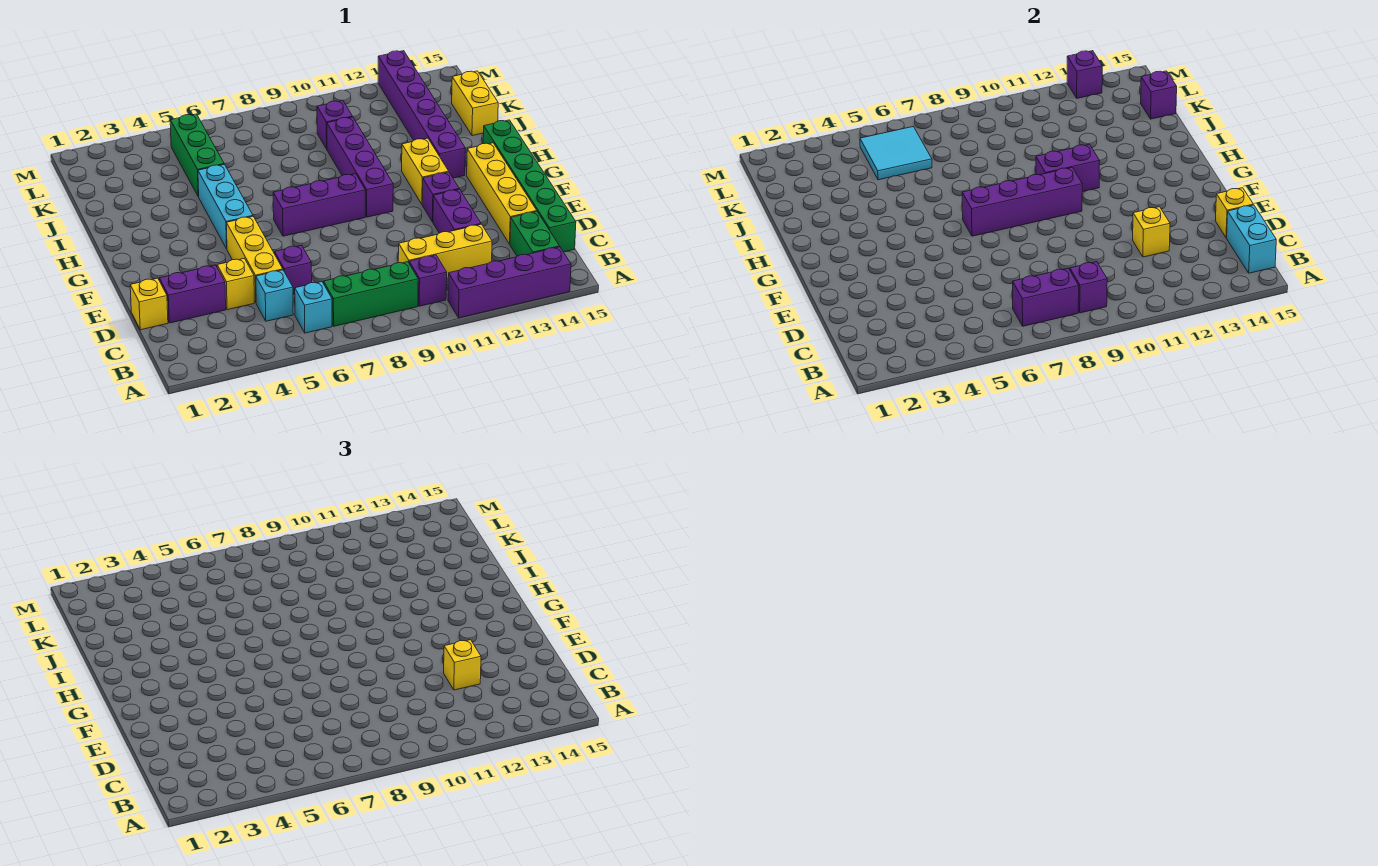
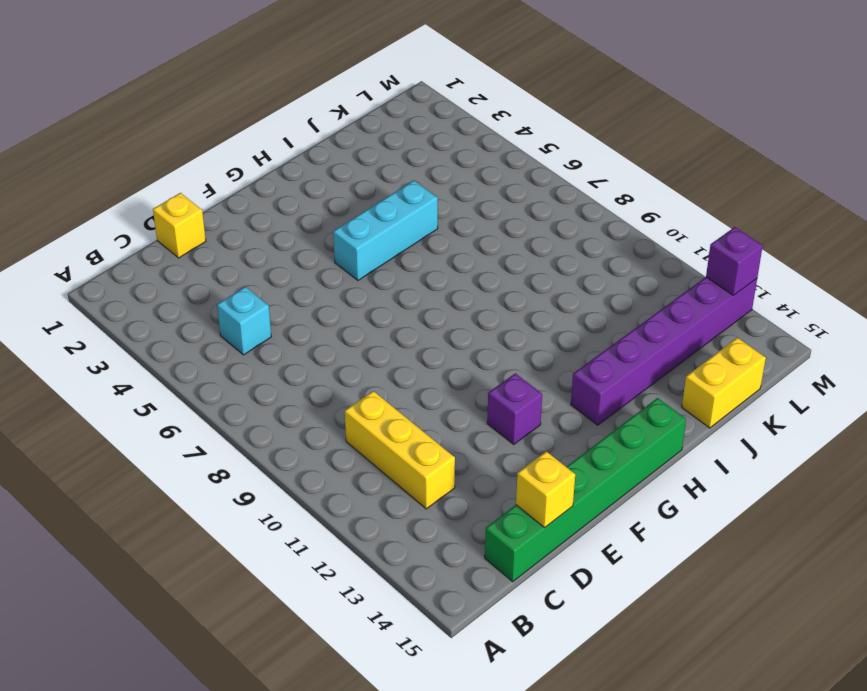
none -> purple brick A11:A14 level 1
none -> cyan brick B6 level 1
none -> green brick B7:B9 level 1
none -> purple brick B10 level 1

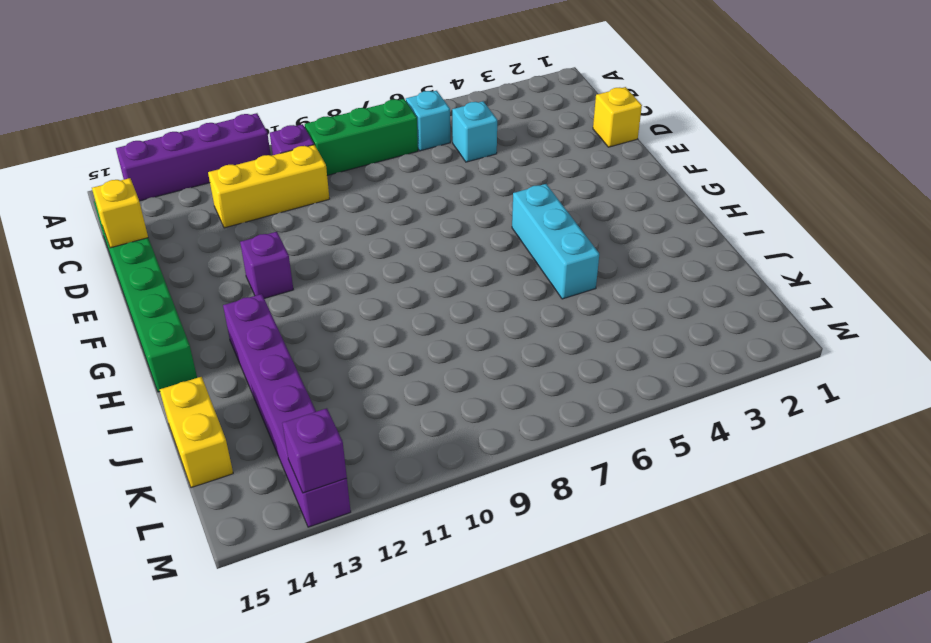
none -> green brick B14:C14 level 1
none -> purple brick D2:D3 level 1
none -> yellow brick D4 level 1
none -> yellow brick D5:F5 level 1

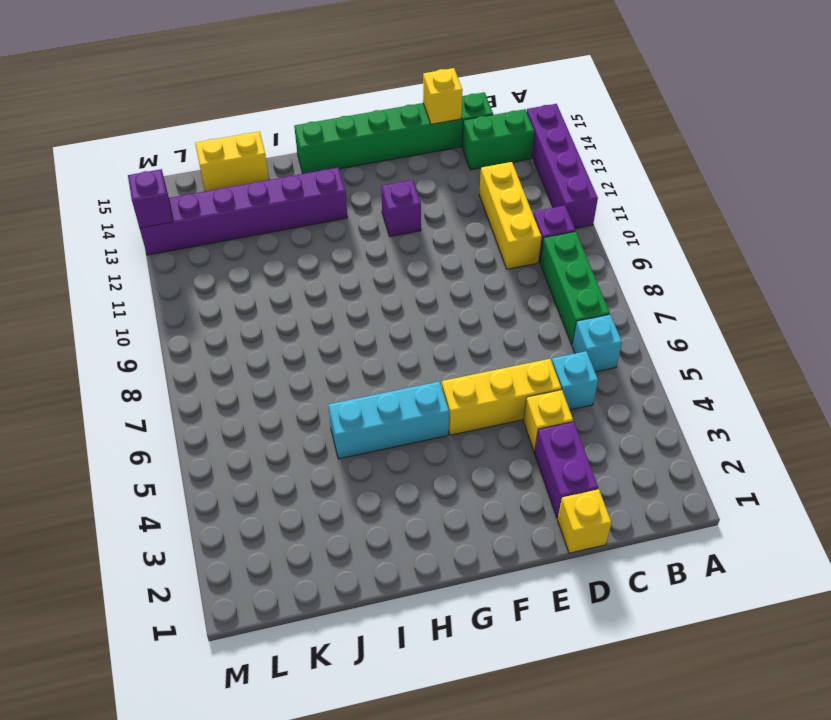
none -> purple brick D6 level 1
none -> purple brick D12:E12 level 1
none -> yellow brick D14:G14 level 1
none -> purple brick G7:G9 level 1

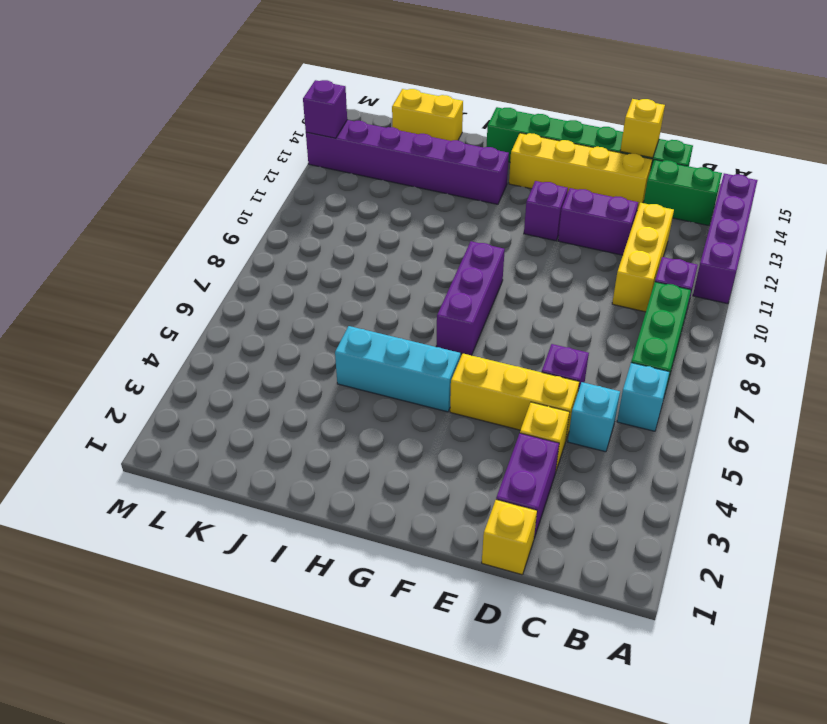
none -> purple brick G10:J10 level 1
none -> yellow brick G12:H12 level 1
none -> green brick J5:L5 level 1
none -> purple brick K10 level 1

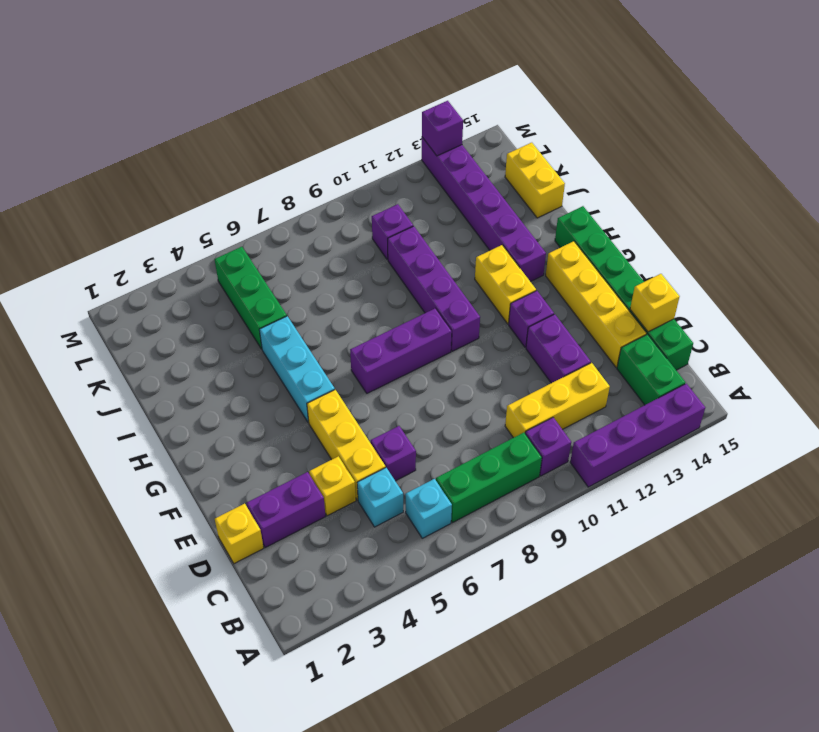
none -> purple brick B7:B8 level 2
none -> purple brick B9 level 2
none -> cyan brick B15:C15 level 2
none -> yellow brick D12 level 2

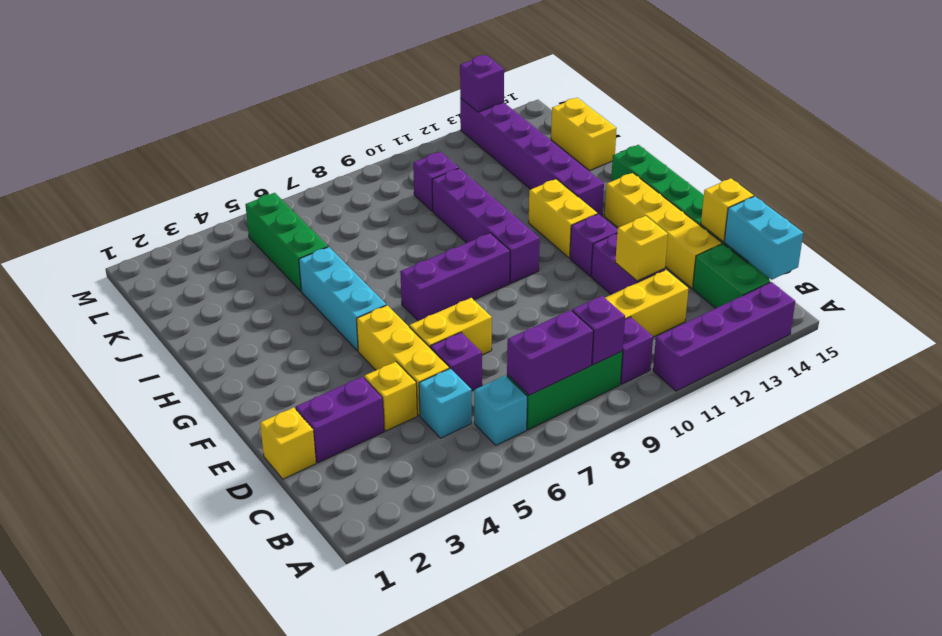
yellow brick E6:E7 level 1 -> none
none -> purple brick G7:G10 level 2
none -> purple brick H10:H11 level 2
none -> cyan tile K5:L6 level 2
none -> purple brick K15 level 2

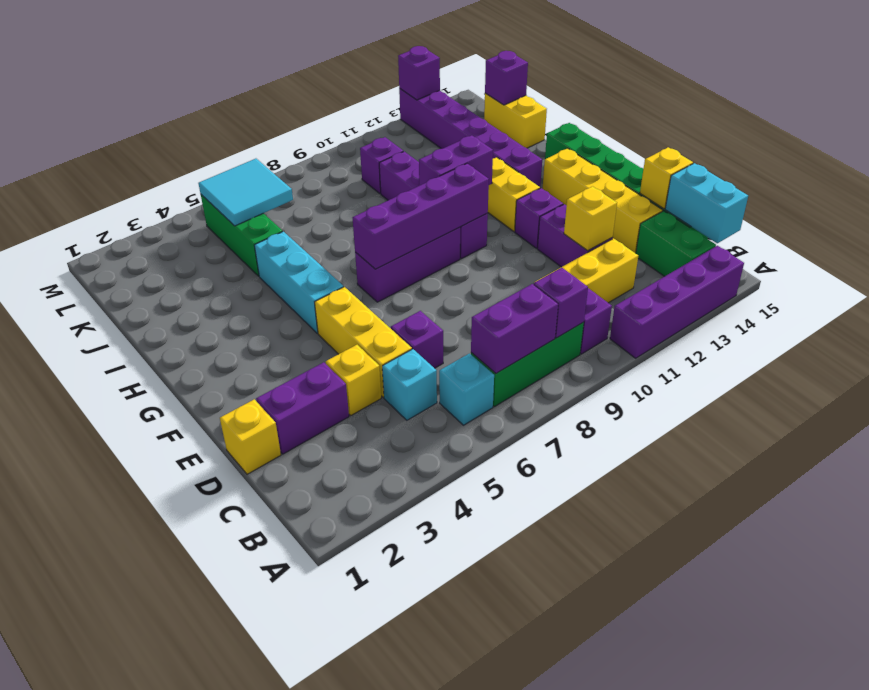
none -> yellow brick D12 level 3

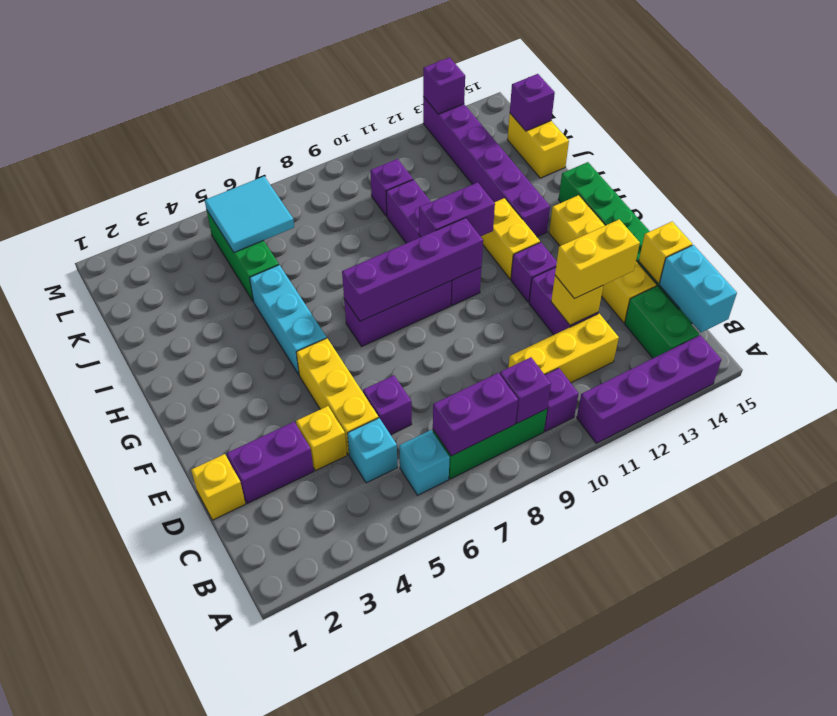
yellow brick D12:D13 level 3 -> yellow brick D12 level 3

